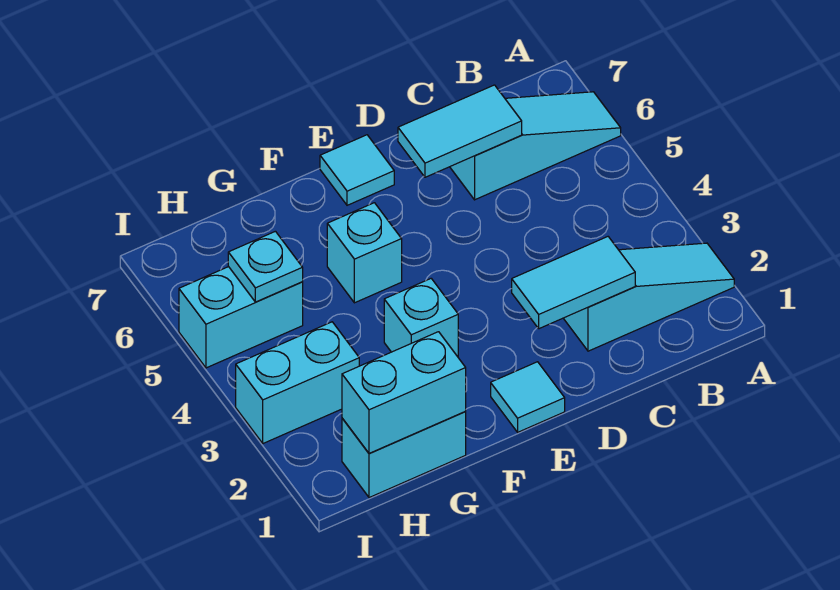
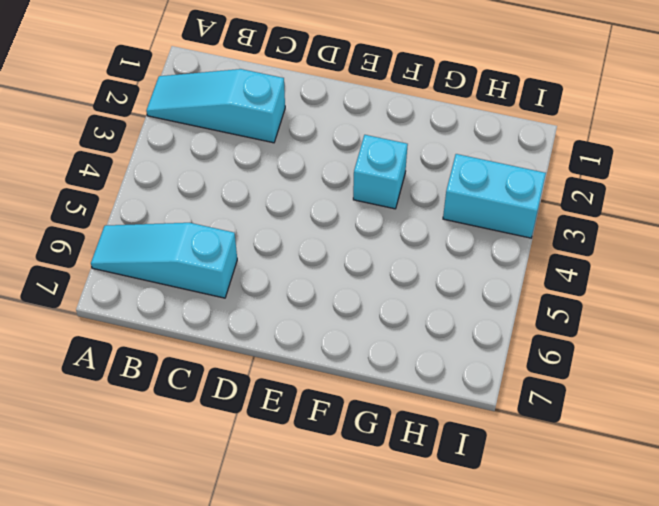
none -> cyan tile E1 level 1
none -> cyan tile E7 level 1
none -> cyan brick F5 level 1

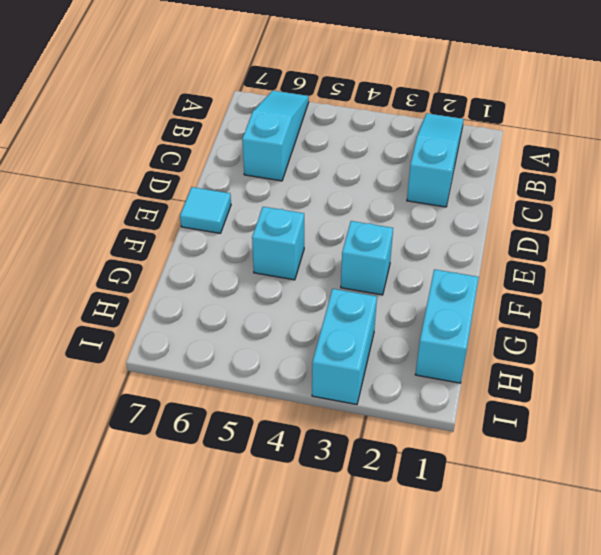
none -> cyan tile E1 level 1
none -> cyan brick H5:I5 level 1
none -> cyan tile C2:D2 level 2

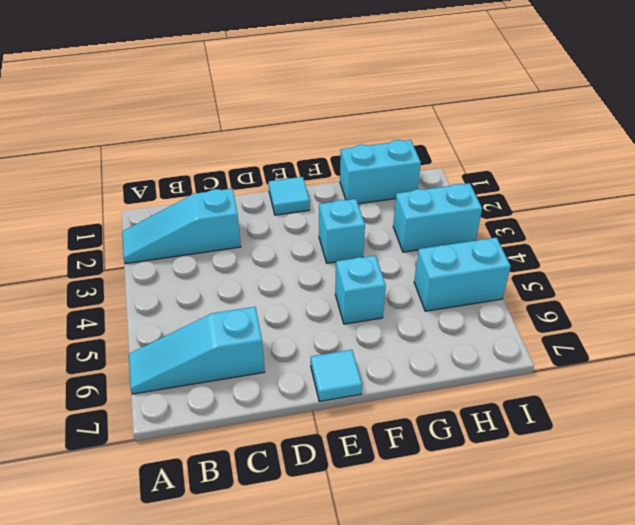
none -> cyan tile C2:D2 level 2
none -> cyan tile C6:D6 level 2
none -> cyan brick G1:H1 level 2

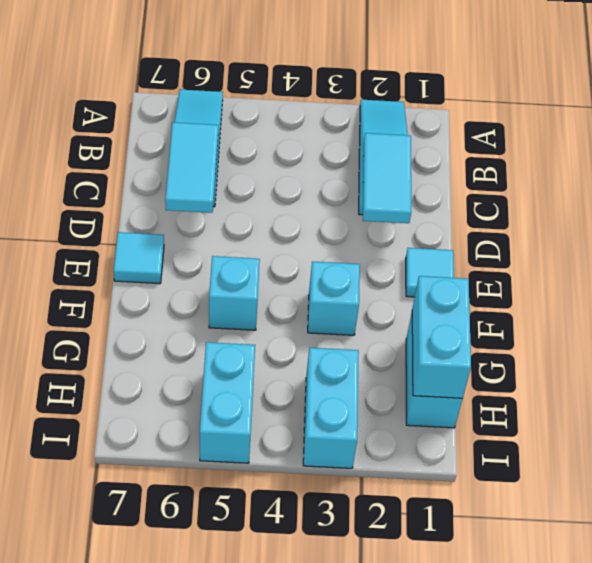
none -> cyan plate H5 level 2

